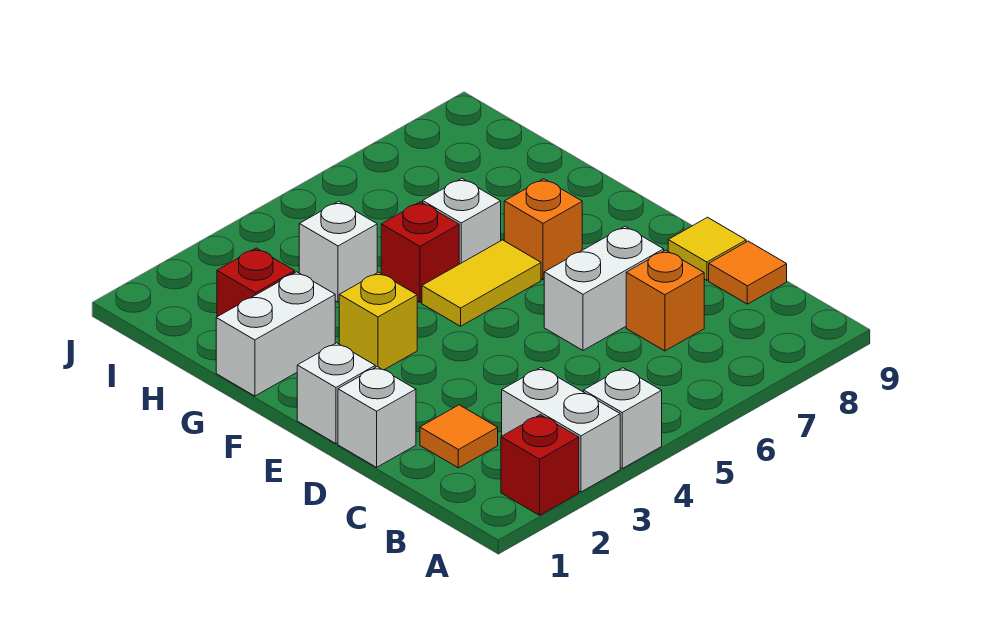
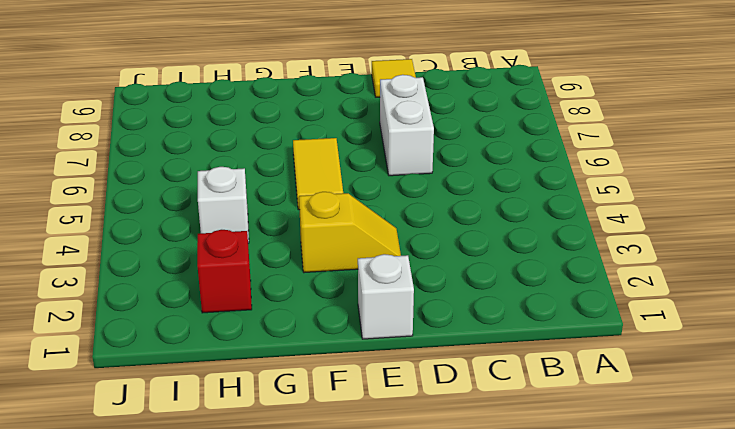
yellow slope E3:F3 level 1 top F -> yellow brick F3 level 1
none -> red brick A2 level 1
none -> white brick A3:B3 level 1
none -> white brick A4 level 1

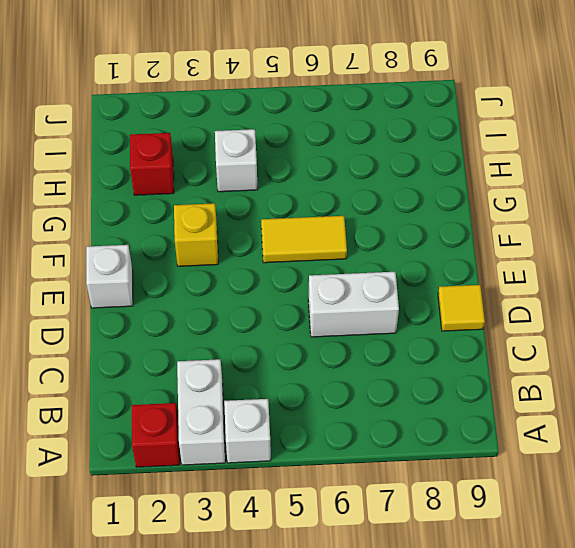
none -> orange tile C2 level 1
none -> orange brick C7 level 1
none -> orange tile C9 level 1

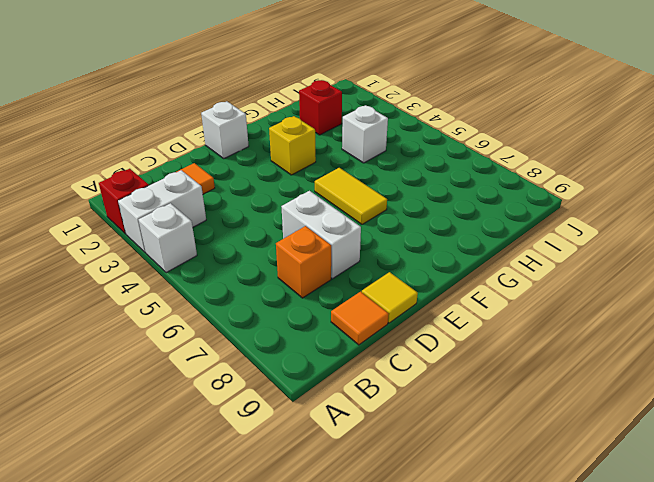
none -> white brick D1 level 1
none -> orange brick F7 level 1
none -> white brick G1:G2 level 1

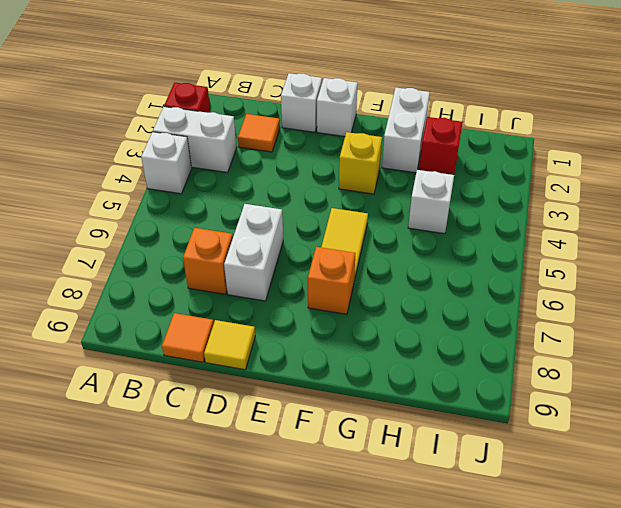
none -> red brick G5 level 1
none -> white brick G6 level 1

